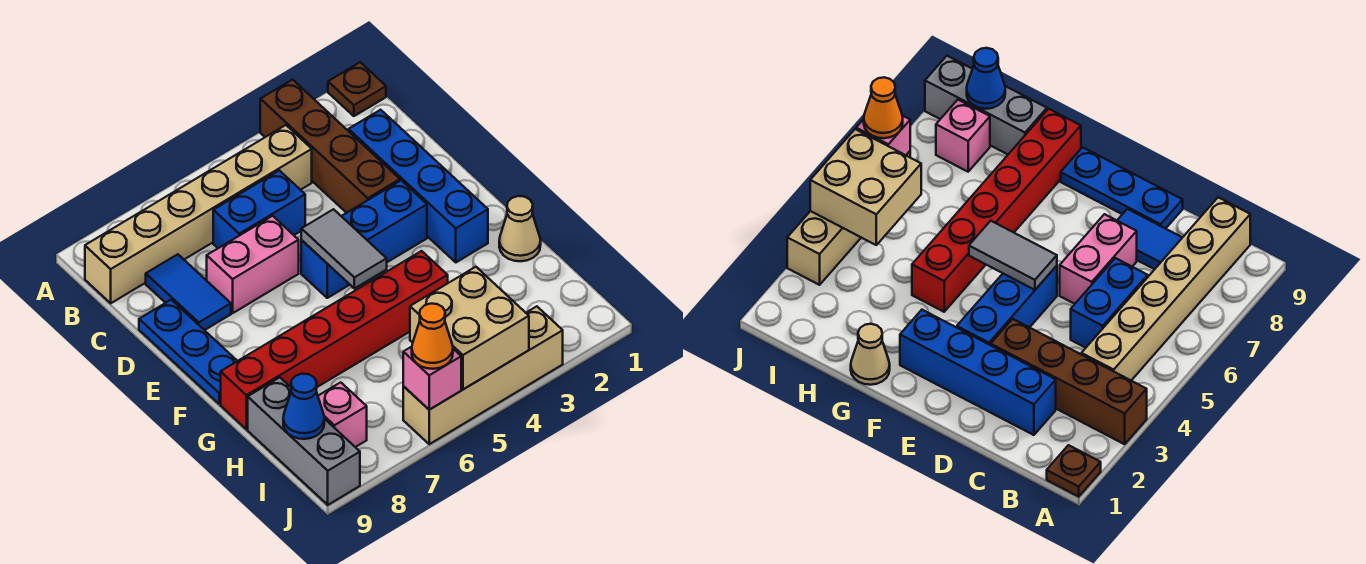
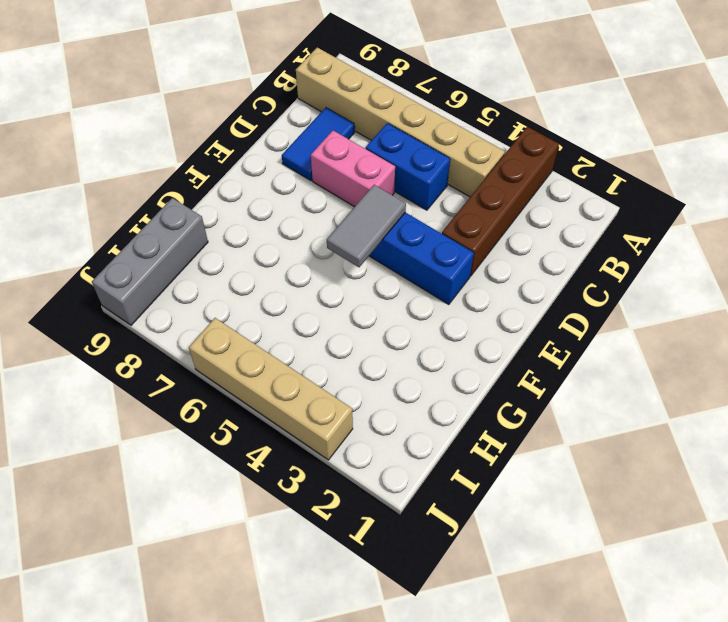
none -> brown plate A1 level 1
none -> blue brick C2:F2 level 1
none -> blue plate D9:F9 level 1

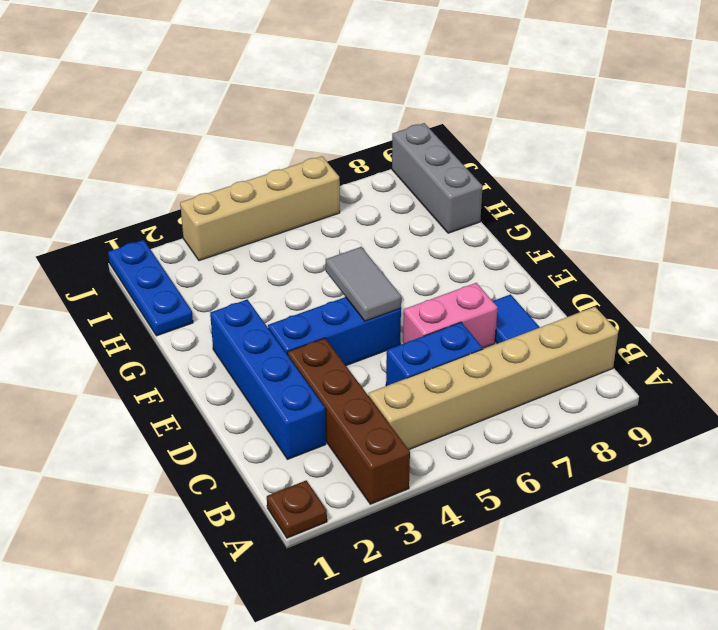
blue plate H1:J1 level 1 -> blue plate D9:F9 level 1
none -> tan cone G1 level 1
none -> red brick G4:G9 level 1
none -> pink brick I8 level 1

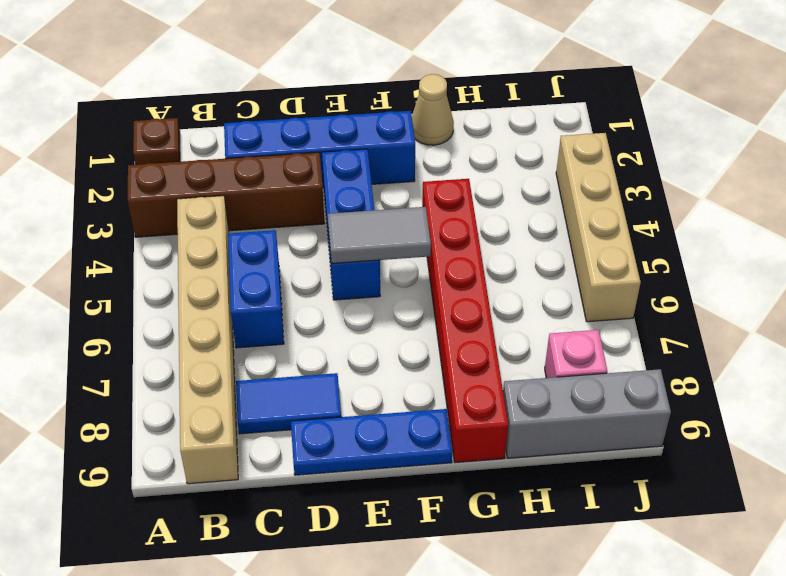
none -> pink brick D6:D7 level 1
none -> tan brick I4:J5 level 2
none -> blue cone I9 level 2

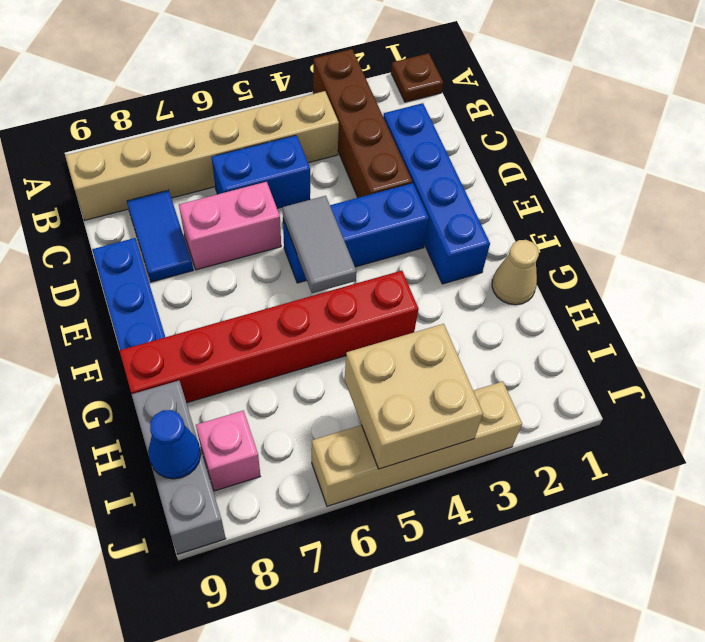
none -> pink brick J6 level 2
none -> orange cone J6 level 3

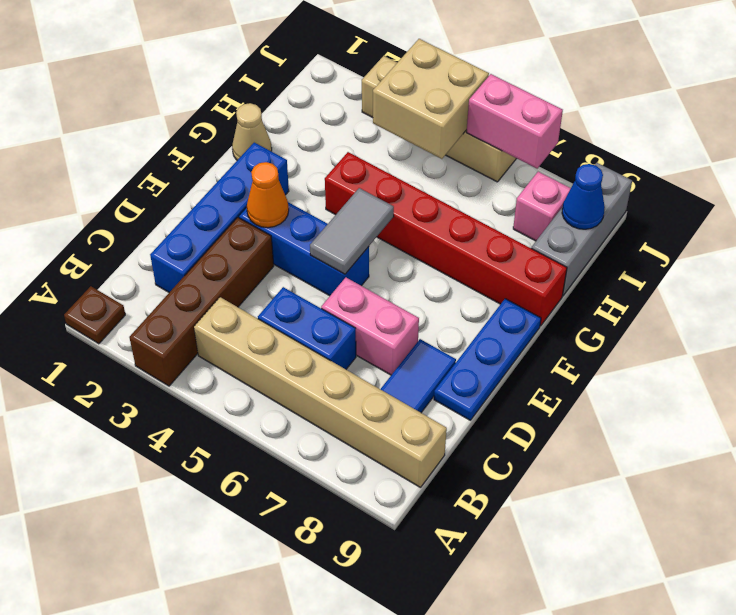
orange cone E3 level 2 -> orange cone J6 level 3
pink brick J6:J7 level 2 -> pink brick J6 level 2

